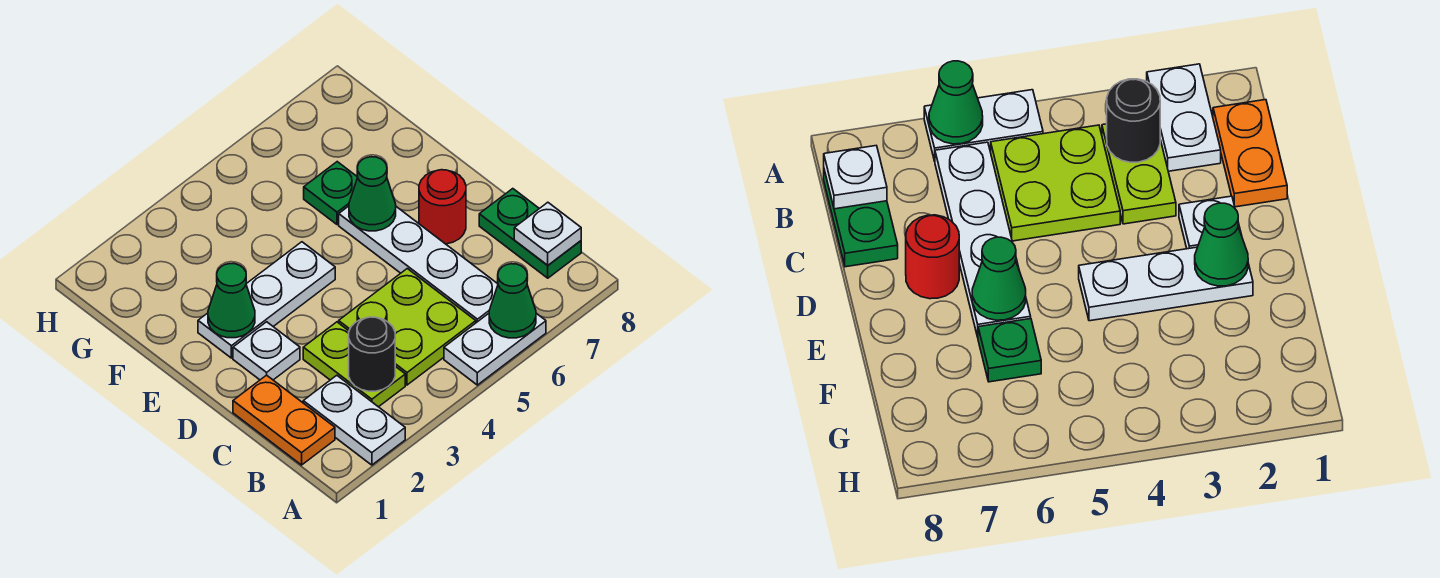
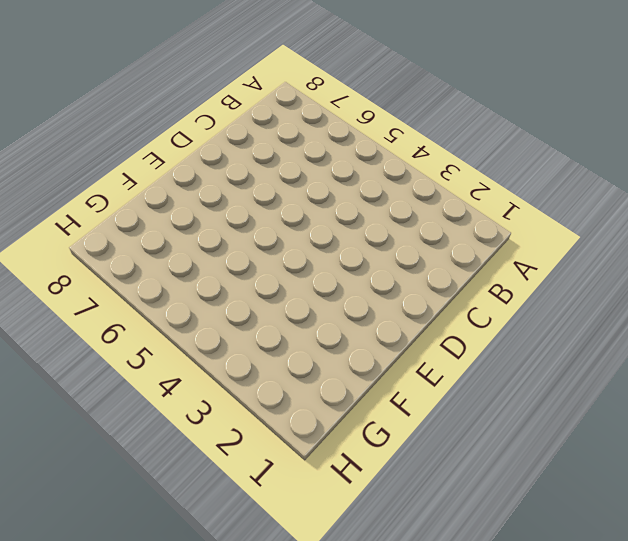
none -> white plate A2:B2 level 1
none -> white plate A5:A6 level 1
none -> orange plate B1:C1 level 1

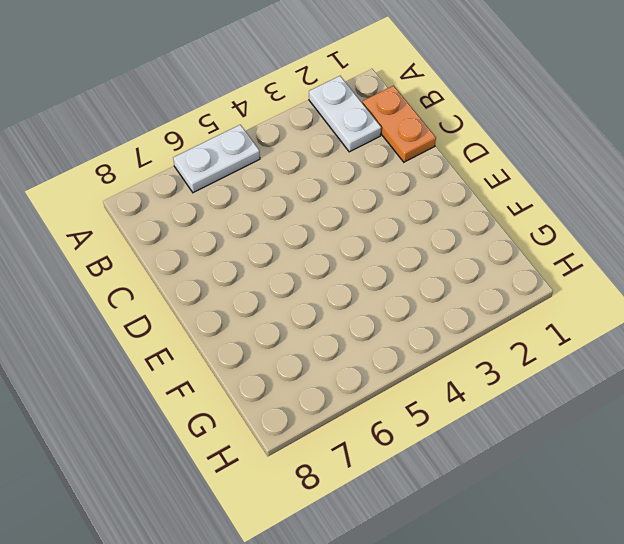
none -> lime plate B3:C3 level 1
none -> lime plate B4:C5 level 1
none -> white plate B6:E6 level 1

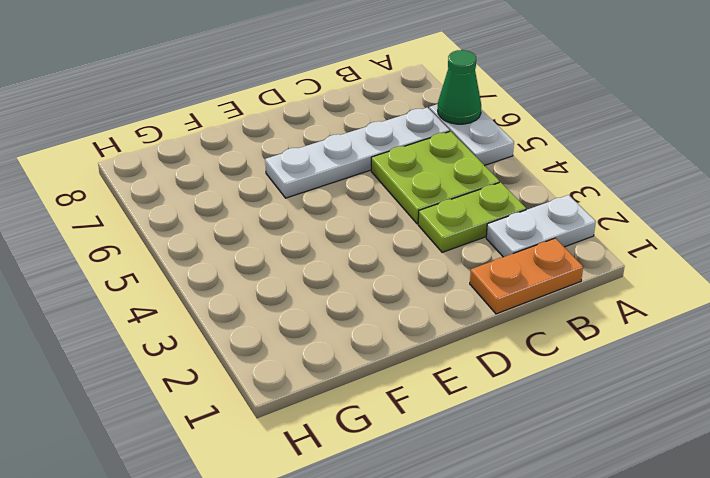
none -> green plate B8:C8 level 1
none -> white plate D2 level 1
none -> red round brick D7 level 1

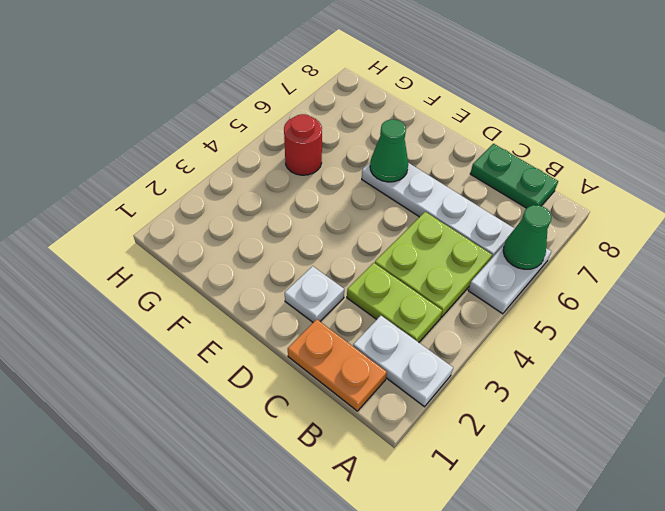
red round brick G5 level 1 -> red round brick D7 level 1
none -> white plate E2:E4 level 1
none -> green plate F6 level 1
none -> black round brick B3 level 2

